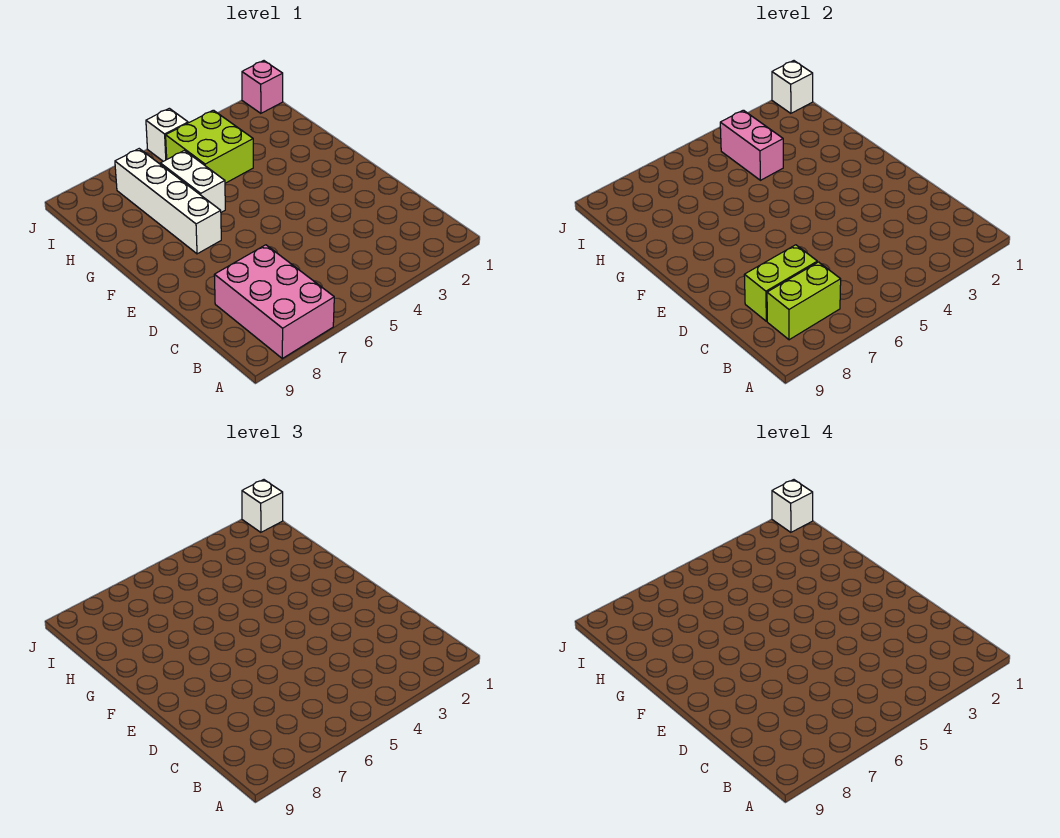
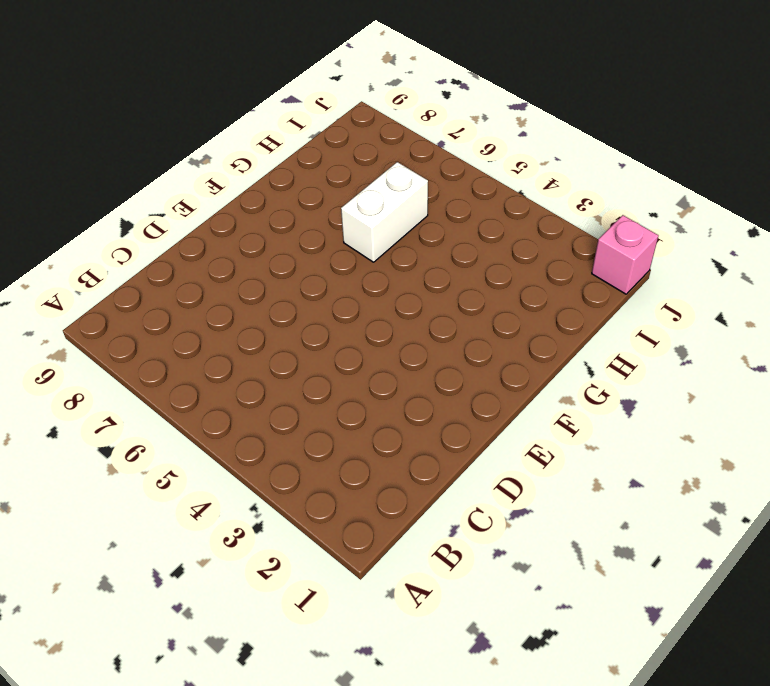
none -> pink brick A7:C8 level 1
none -> white brick F7:I7 level 1
none -> lime brick H4:I5 level 1

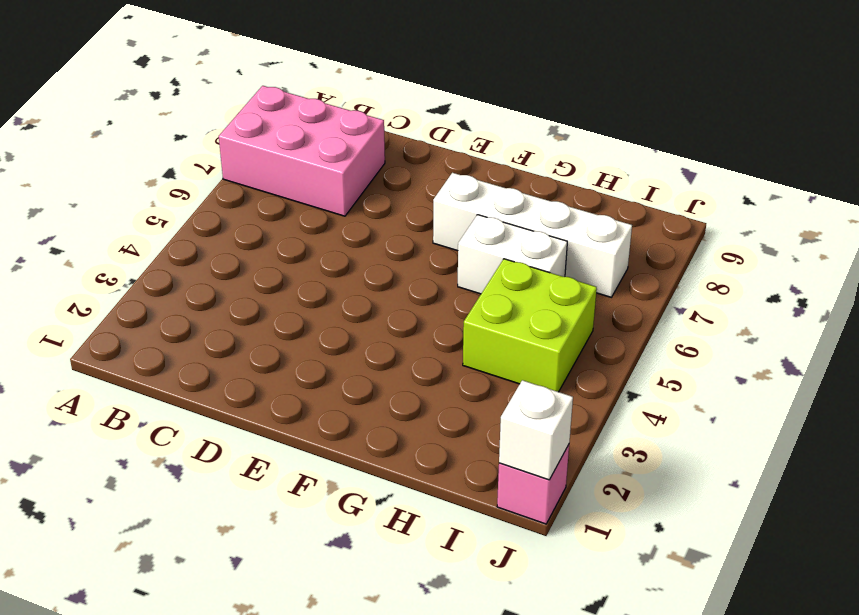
none -> white brick J5 level 1
none -> lime brick B7:B8 level 2
none -> lime brick C7:C8 level 2

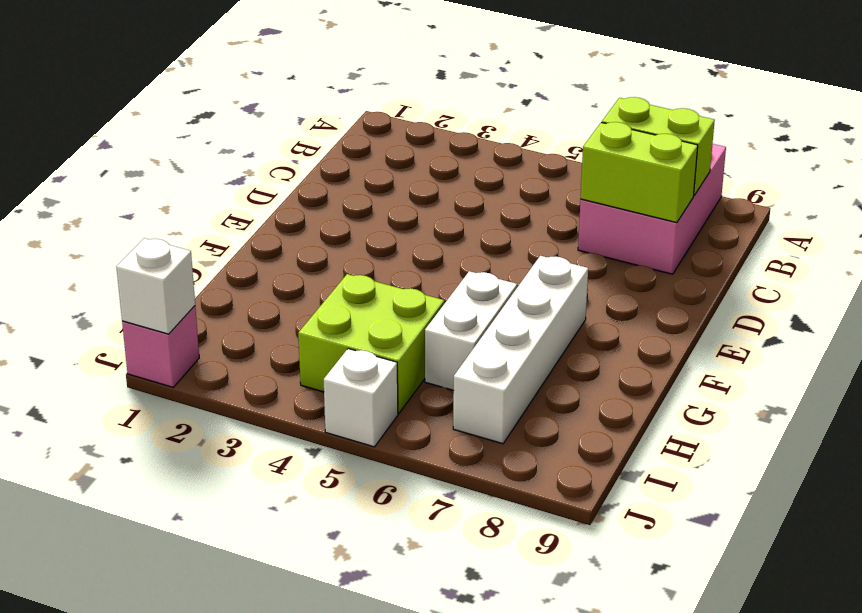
none -> pink brick H4:I4 level 2
none -> white brick J1 level 3
none -> white brick J1 level 4

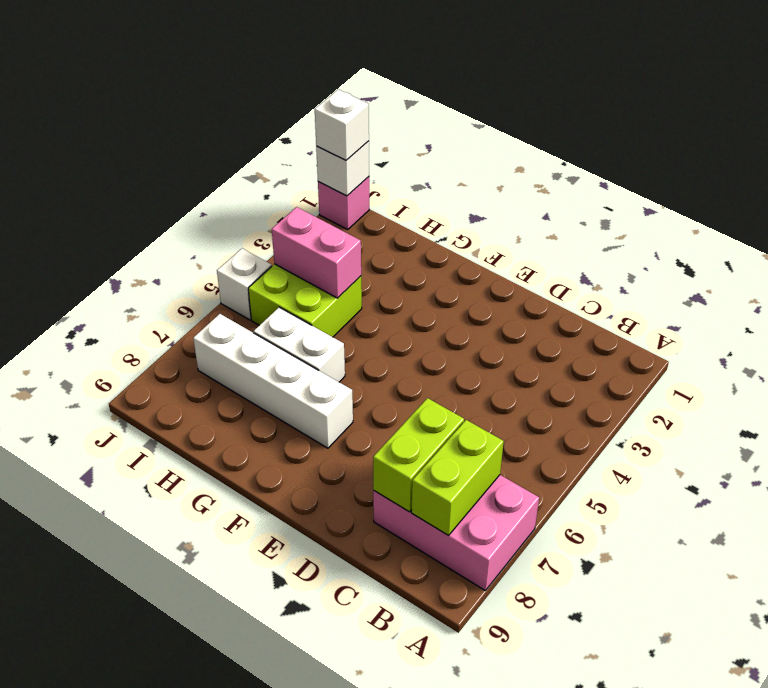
none -> white brick J1 level 4

